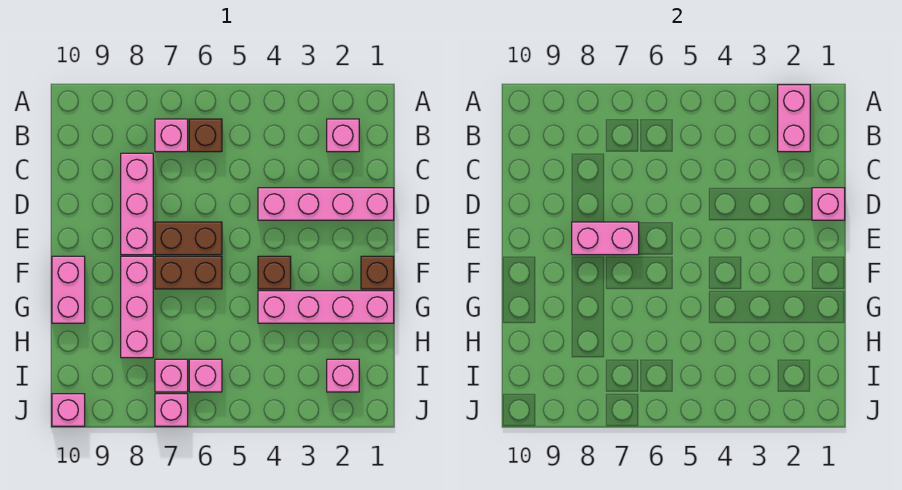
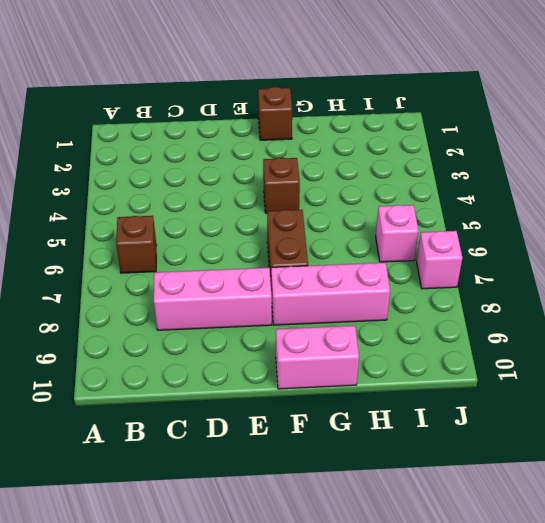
none -> pink brick B2 level 1
none -> pink brick B7 level 1
none -> pink brick D1:D4 level 1

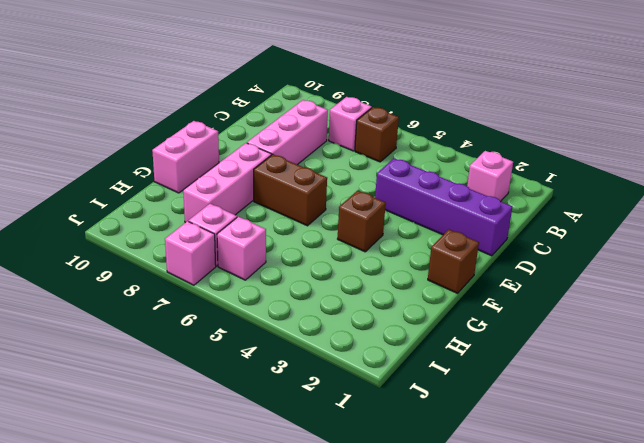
purple brick D1:D4 level 1 -> pink brick D1:D4 level 1
none -> brown brick E6:E7 level 1
none -> pink brick G1:G4 level 1
none -> pink brick I2 level 1

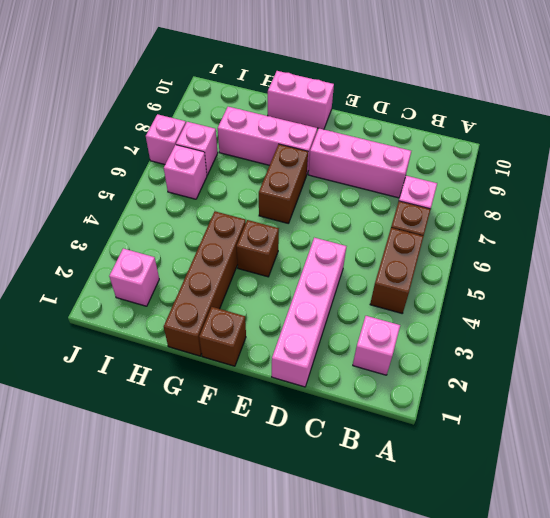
brown brick B4:B5 level 1 -> brown brick E6:E7 level 1
brown brick G1:G4 level 1 -> pink brick G1:G4 level 1
none -> pink brick J10 level 1
none -> pink brick A2:B2 level 2
none -> pink brick D1 level 2

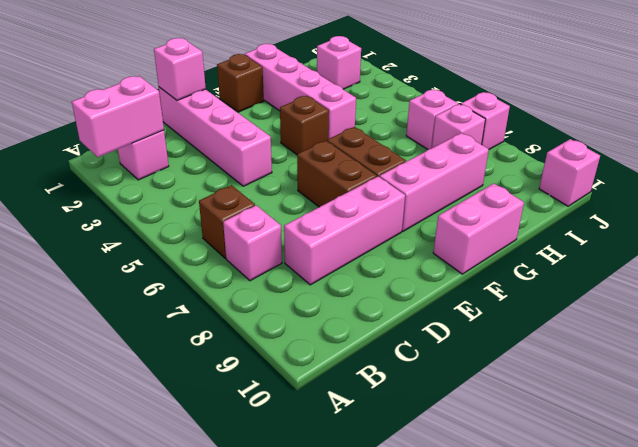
none -> pink brick E7:E8 level 2

